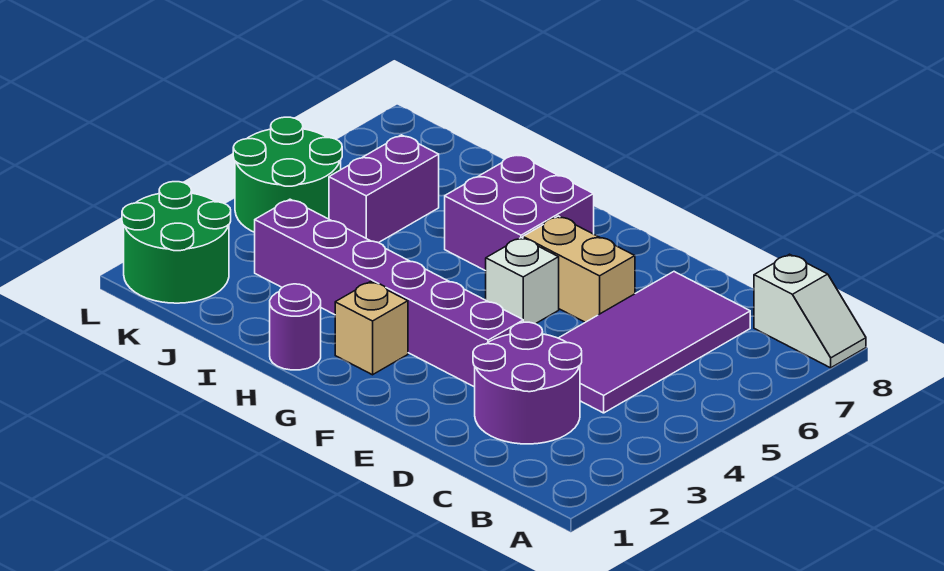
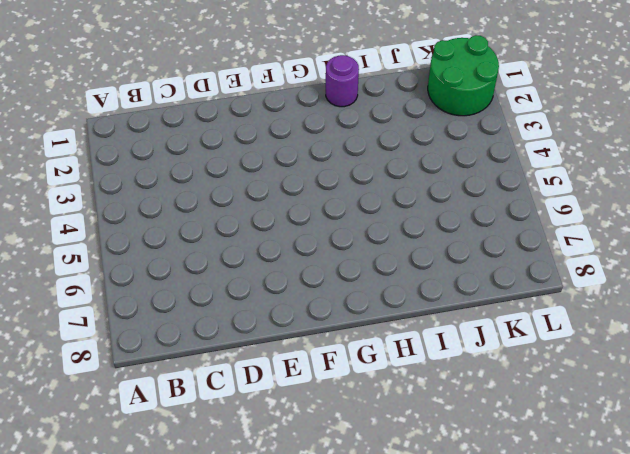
none -> white slope A8:B8 level 1 top B
none -> purple round brick C2:D3 level 1
none -> purple tile C4:D7 level 1

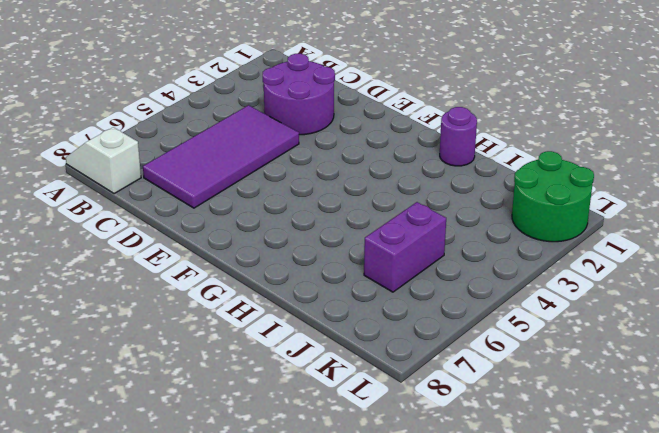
none -> purple brick E3:J3 level 1
none -> tan brick E6:F6 level 1
none -> white brick F5 level 1

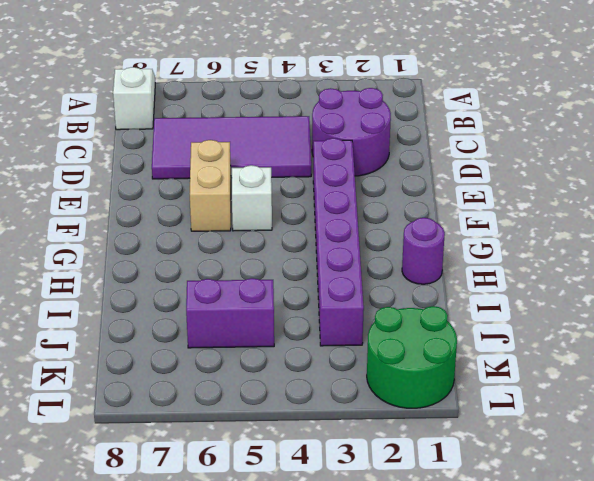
none -> tan brick G2 level 1
none -> purple brick G6:H7 level 1
none -> green round brick K4:L5 level 1

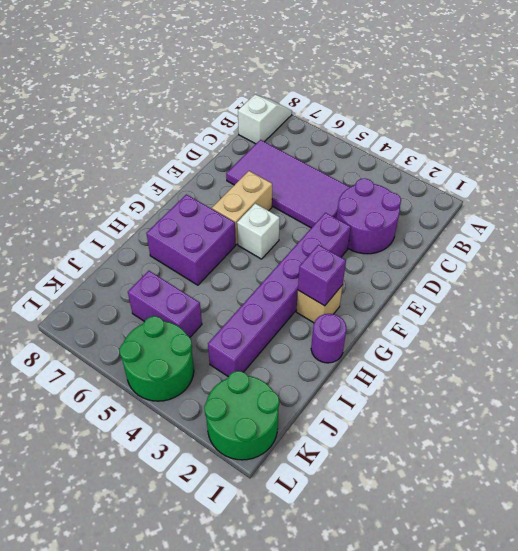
purple brick G2 level 2 -> none

